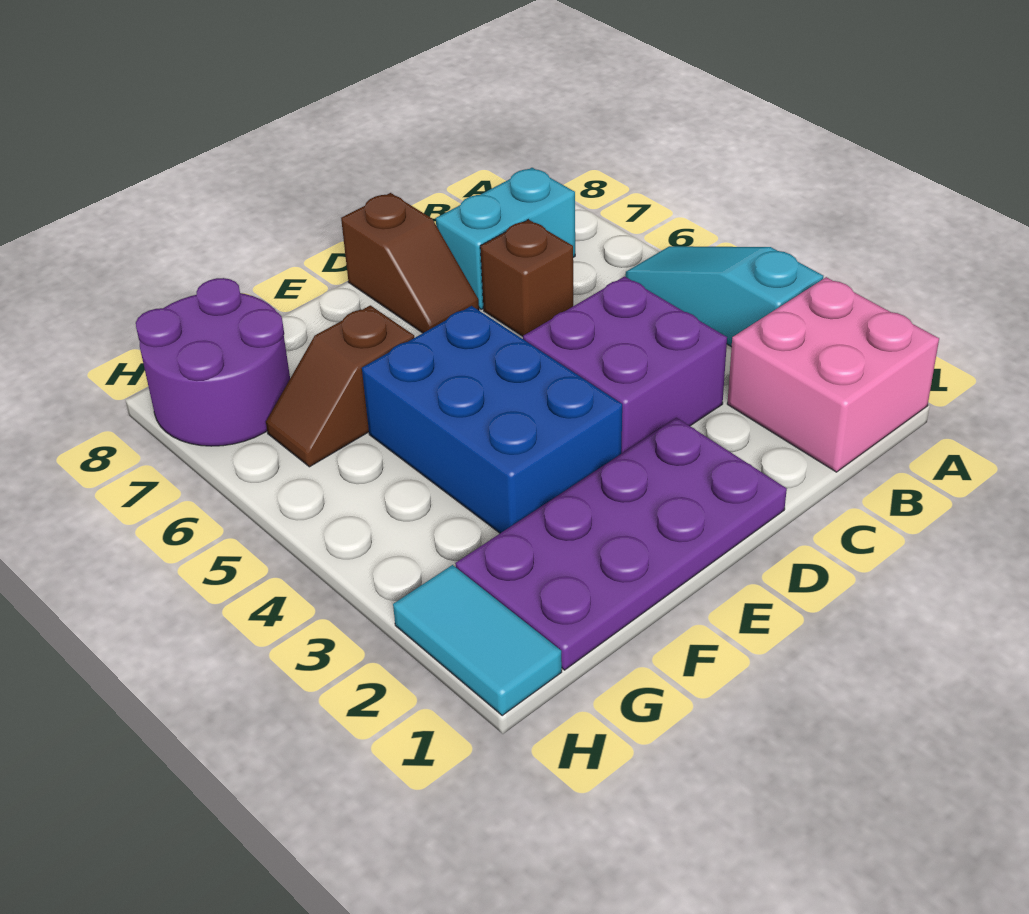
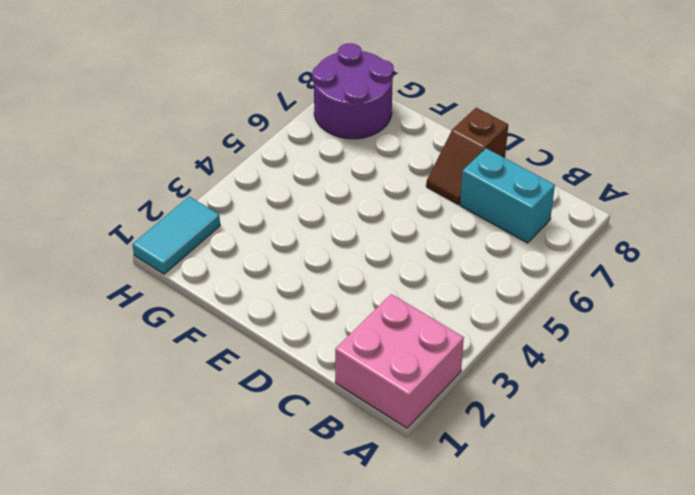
none -> cyan slope A3:A5 level 1 top 3
none -> purple brick C3:D4 level 1

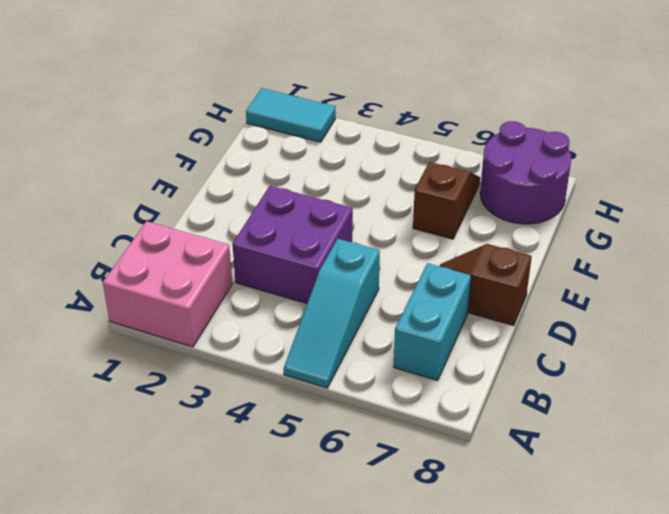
cyan slope A5:C5 level 1 top C -> cyan slope A3:A5 level 1 top 3
none -> brown brick C6 level 1
none -> purple plate D1:G2 level 1

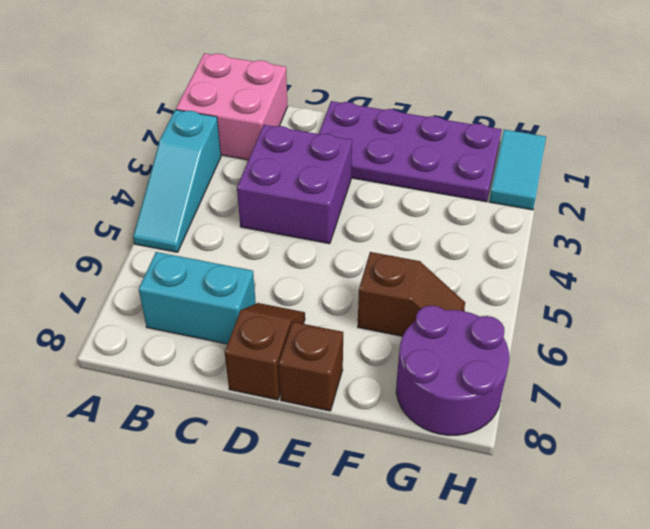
brown brick E8 level 1 -> brown brick C6 level 1
none -> blue brick E3:F5 level 1

